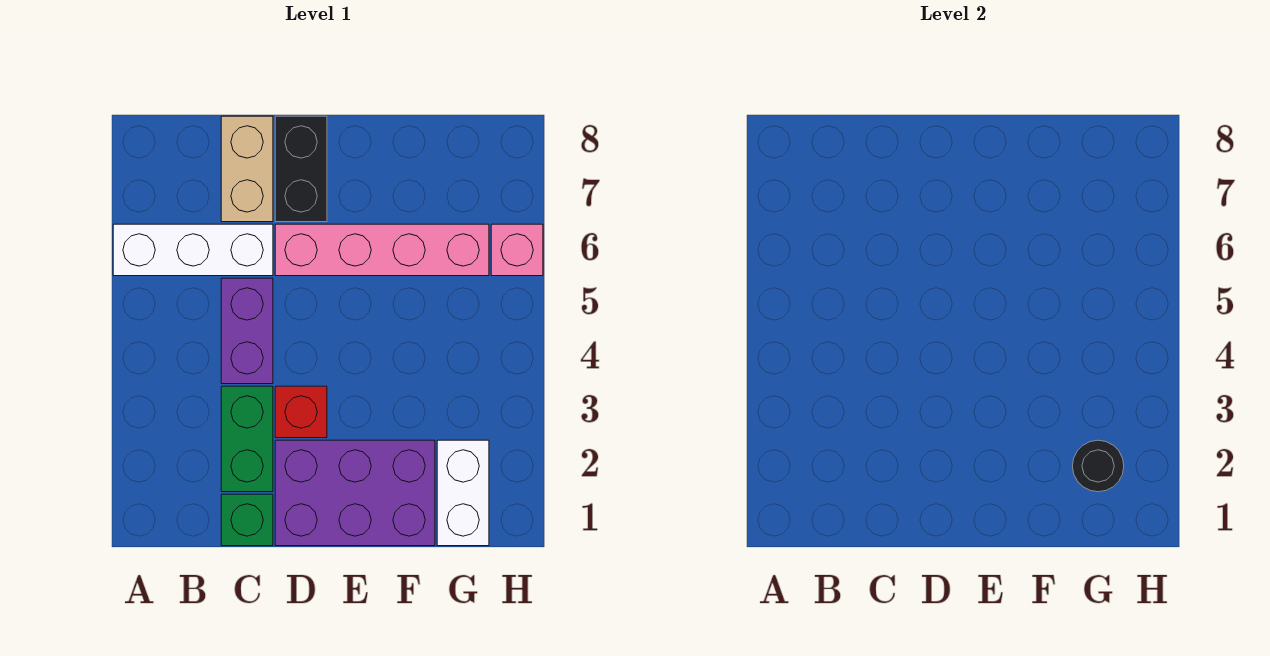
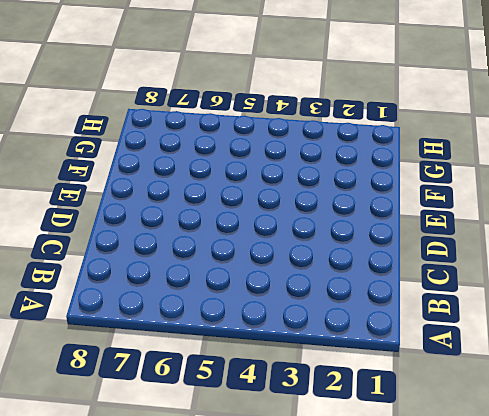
none -> white brick A6:C6 level 1
none -> green brick C1 level 1
none -> green brick C2:C3 level 1

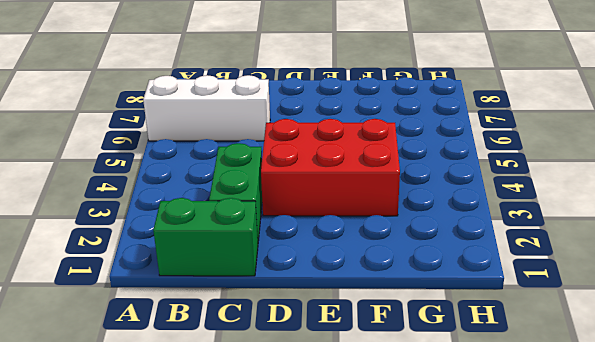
green brick B1:C1 level 1 -> green brick C1 level 1
red brick D3:F4 level 1 -> red brick D3 level 1
none -> purple brick C4:C5 level 1
none -> tan brick C7:C8 level 1
none -> purple brick D1:F2 level 1

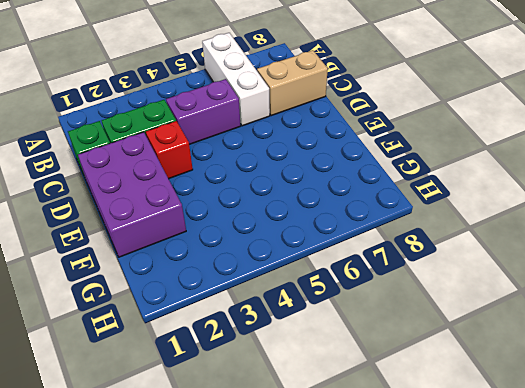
none -> pink brick D6:G6 level 1
none -> black brick D7:D8 level 1
none -> white brick G1:G2 level 1

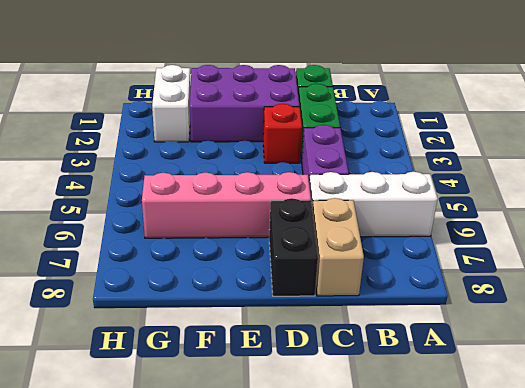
none -> pink brick H6 level 1
none -> black round brick G2 level 2

